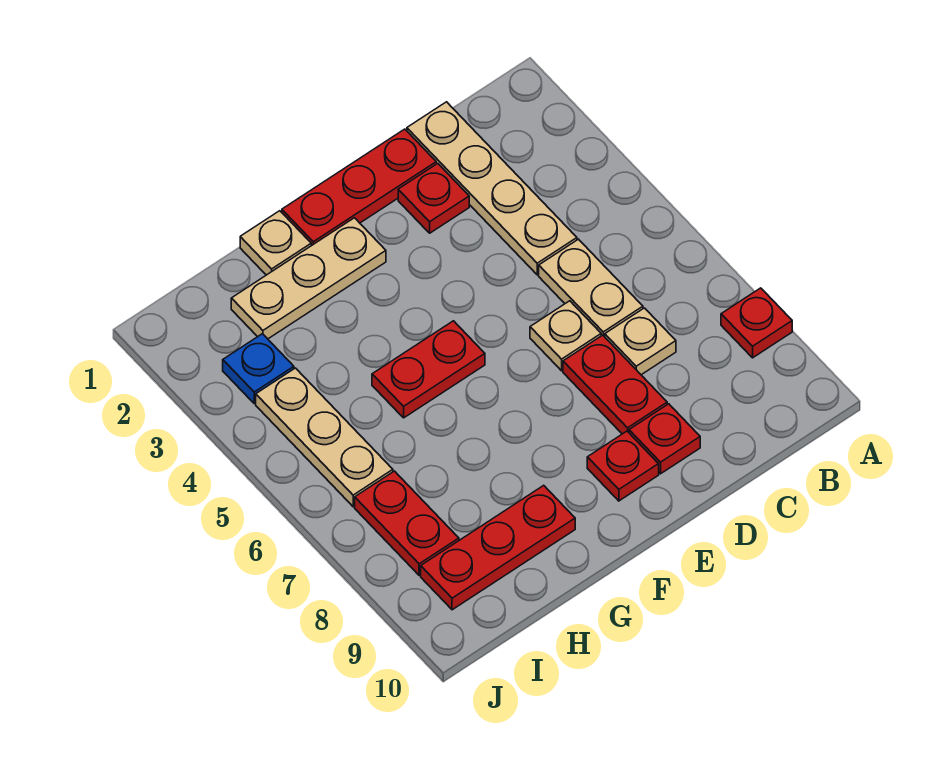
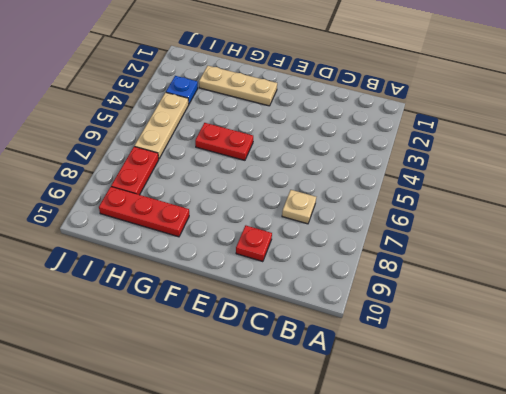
none -> red plate A8 level 1
none -> tan plate C1:C4 level 1
none -> tan plate C5:C6 level 1

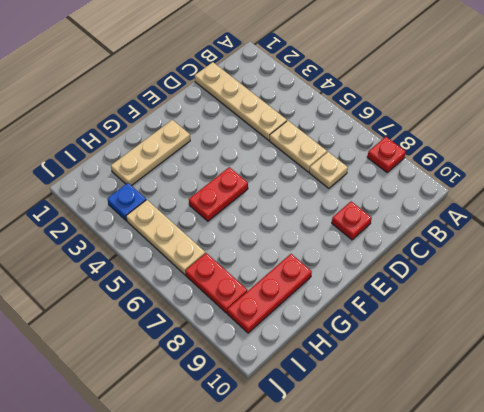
none -> red plate D1:F1 level 1
none -> red plate D2 level 1
none -> tan plate D6 level 1

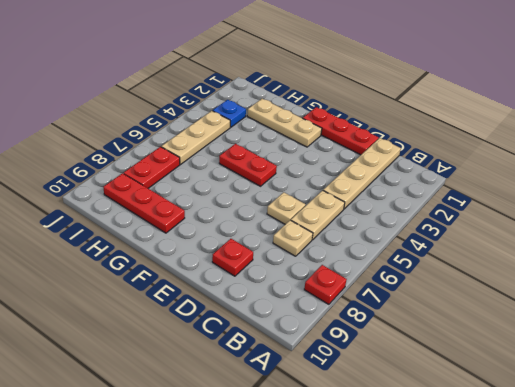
none -> red plate D2 level 1
none -> red plate D7:D8 level 1
none -> red plate E9 level 1

